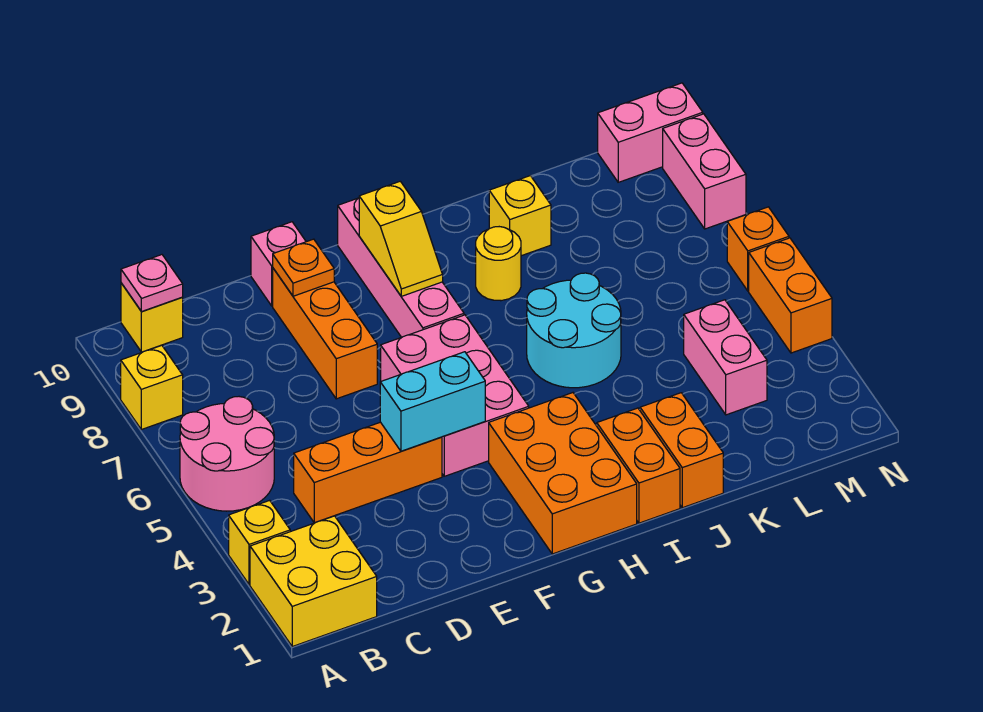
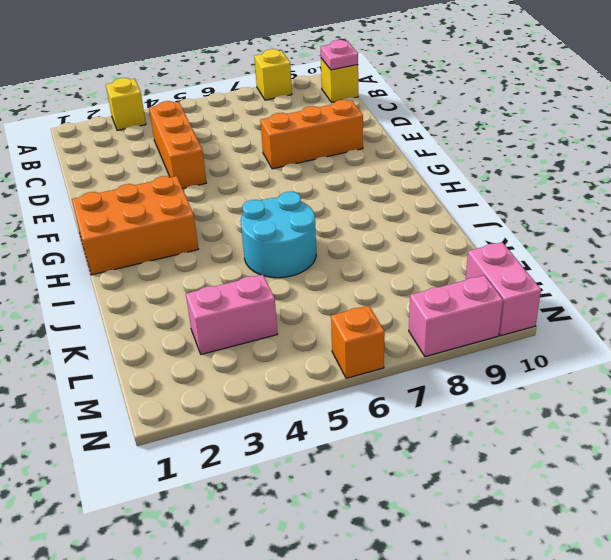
none -> yellow brick A1:B2 level 1
none -> pink round brick A5:B6 level 1
none -> pink brick E10 level 1

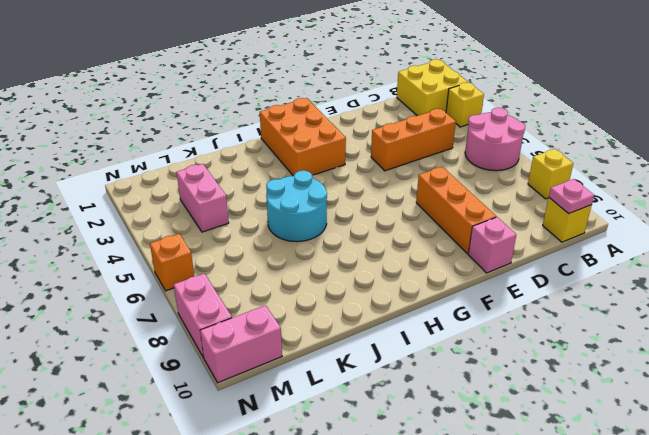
none -> pink brick F4:G6 level 1
none -> pink brick G7:G10 level 1
none -> orange brick I1:I2 level 1

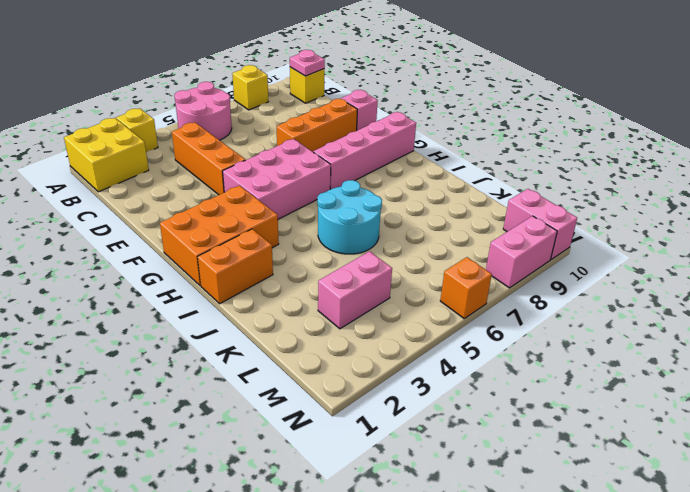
none -> yellow round brick I8 level 1
none -> orange brick J1:J2 level 1
none -> yellow brick J9 level 1

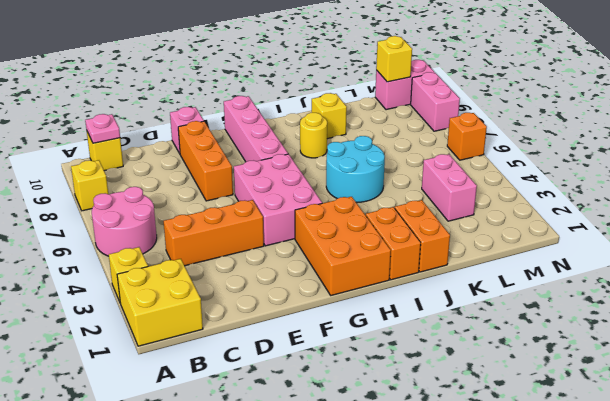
yellow brick M10 level 2 -> none
none -> orange brick N4:N5 level 1
none -> cyan brick E4:F4 level 2
none -> orange plate E9 level 2

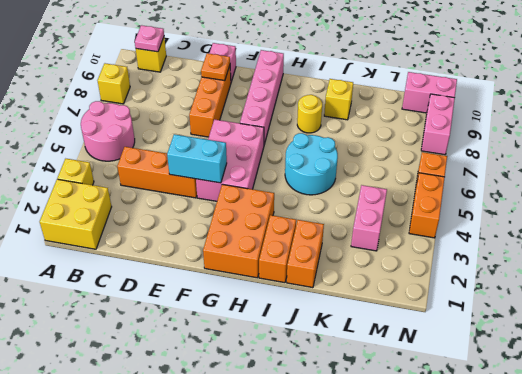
none -> yellow slope G8:G9 level 2 top 9

